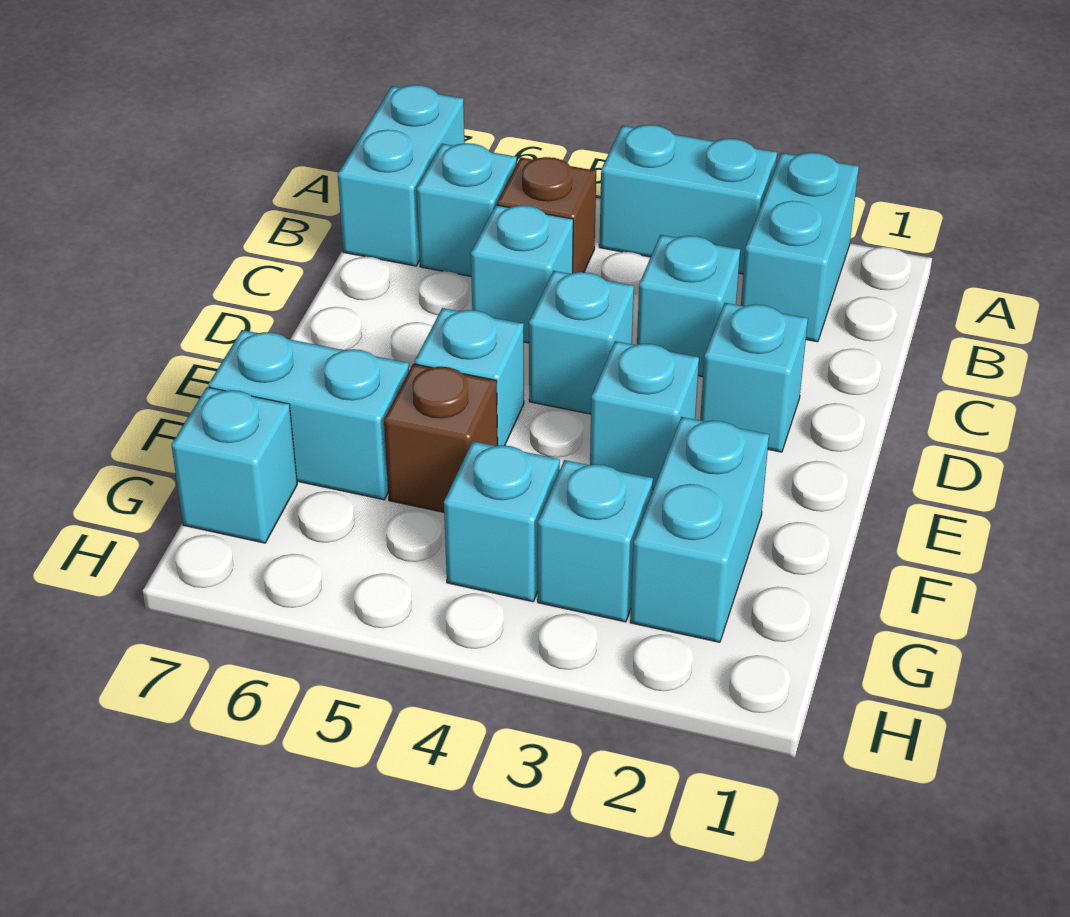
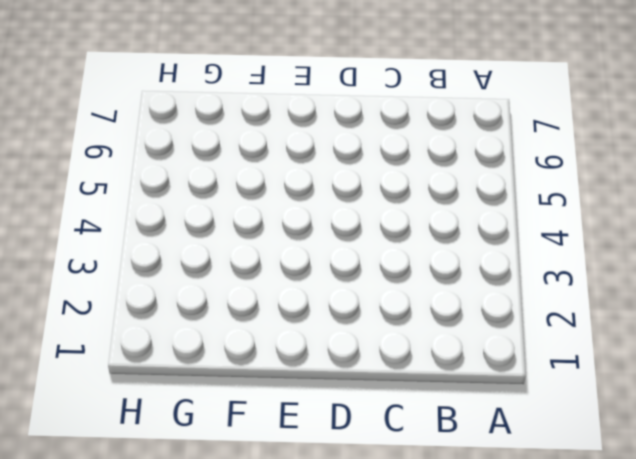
none -> cyan brick A2:B2 level 1
none -> cyan brick A3:A4 level 1
none -> cyan brick A7:B7 level 1

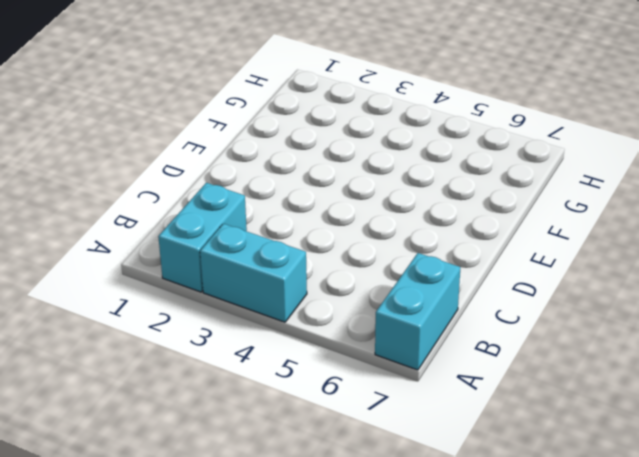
none -> brown brick B5 level 1
none -> cyan brick B6 level 1
none -> cyan brick C3 level 1

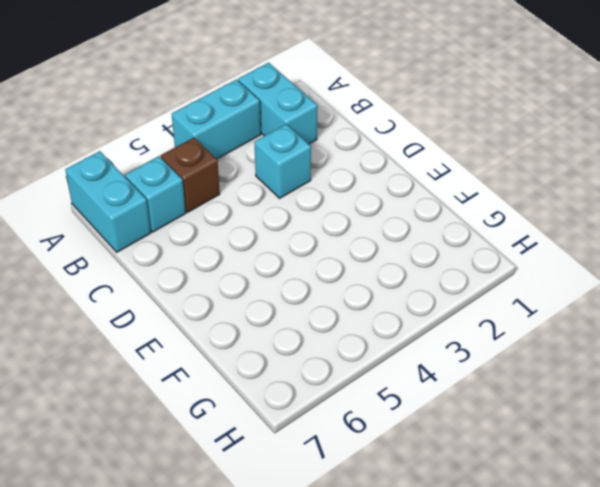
none -> cyan brick C5 level 1
none -> cyan brick D2 level 1
none -> cyan brick D4 level 1

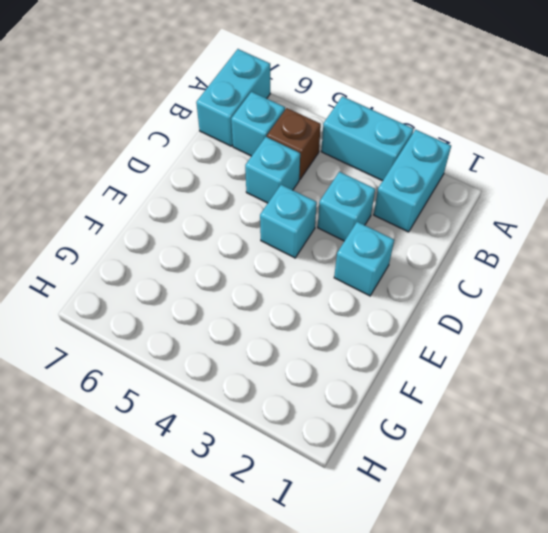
none -> cyan brick E3 level 1
none -> cyan brick E5 level 1
none -> cyan brick F2:G2 level 1

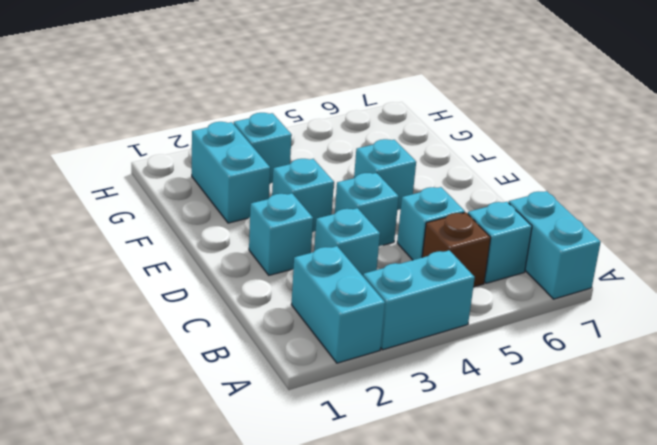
none -> brown brick F5 level 1
none -> cyan brick F6:F7 level 1
none -> cyan brick G4 level 1

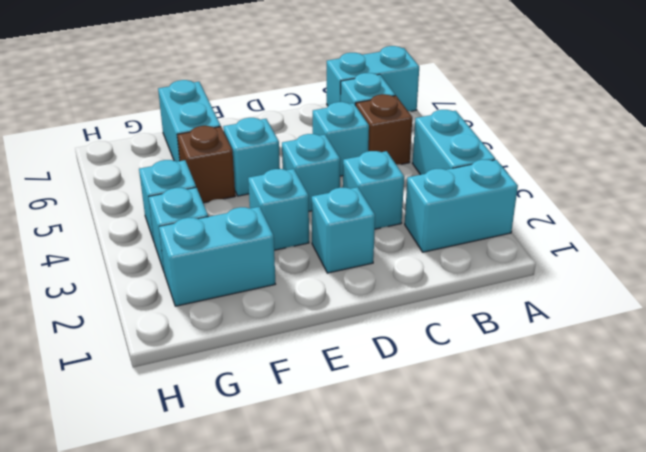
none -> cyan brick G7 level 1

